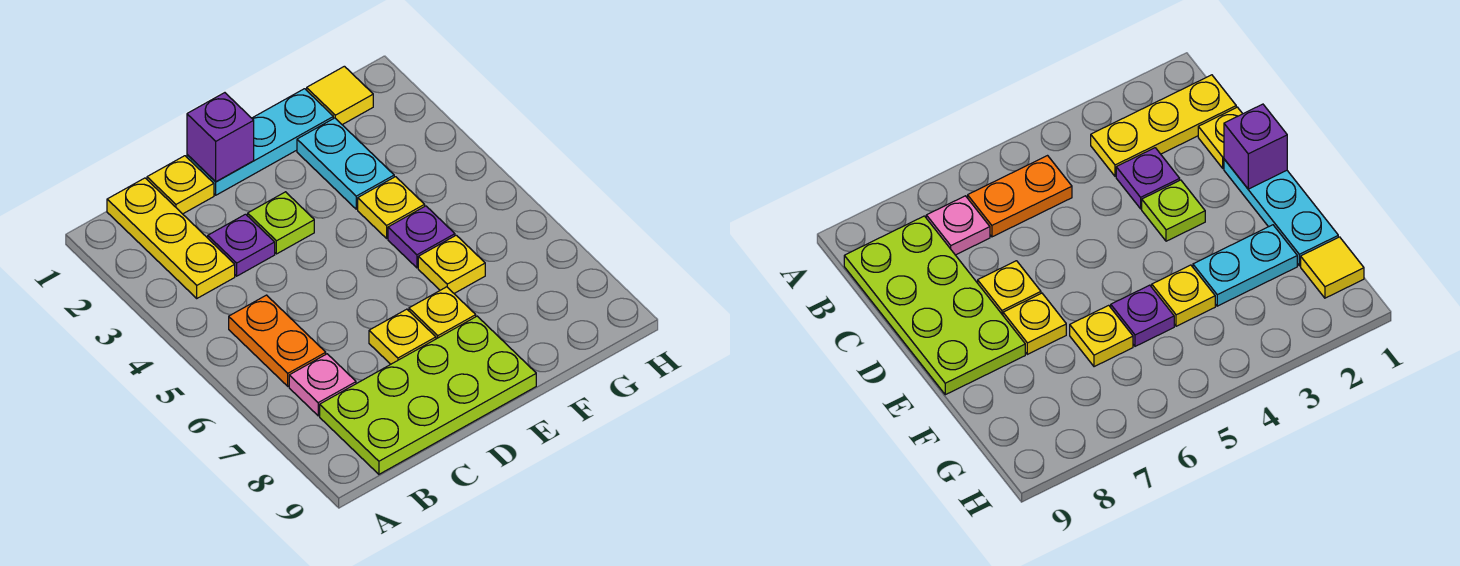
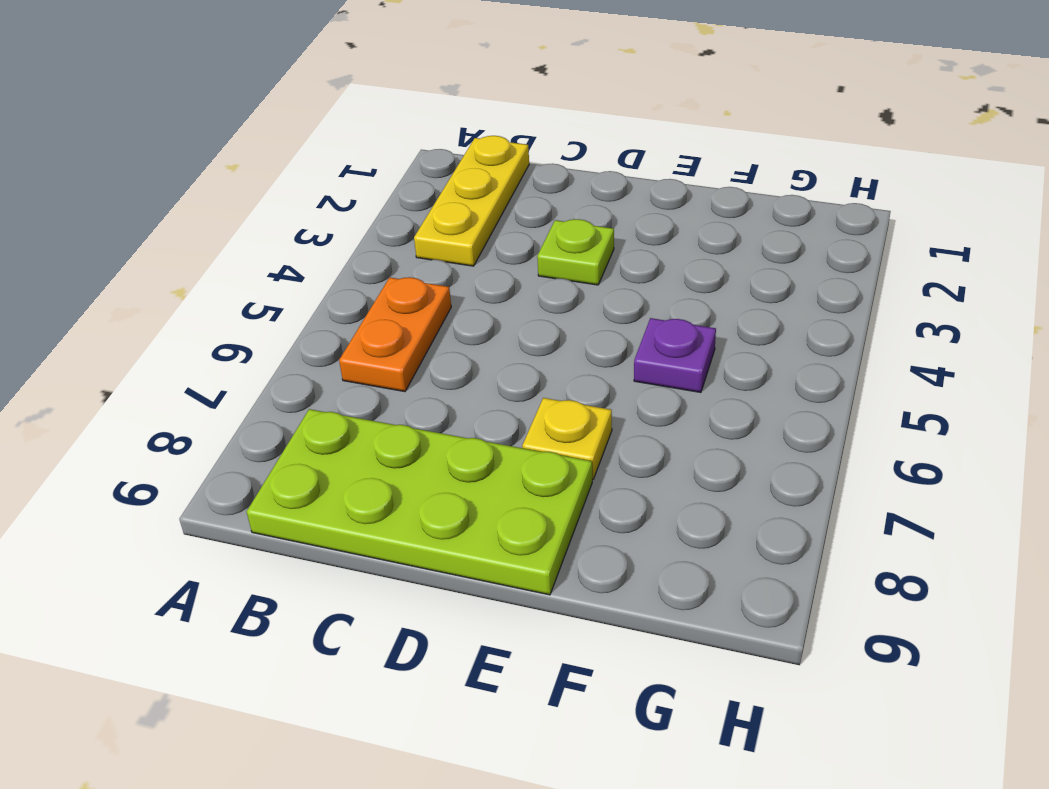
none -> pink plate B7 level 1
none -> yellow plate C1 level 1
none -> purple plate C3 level 1

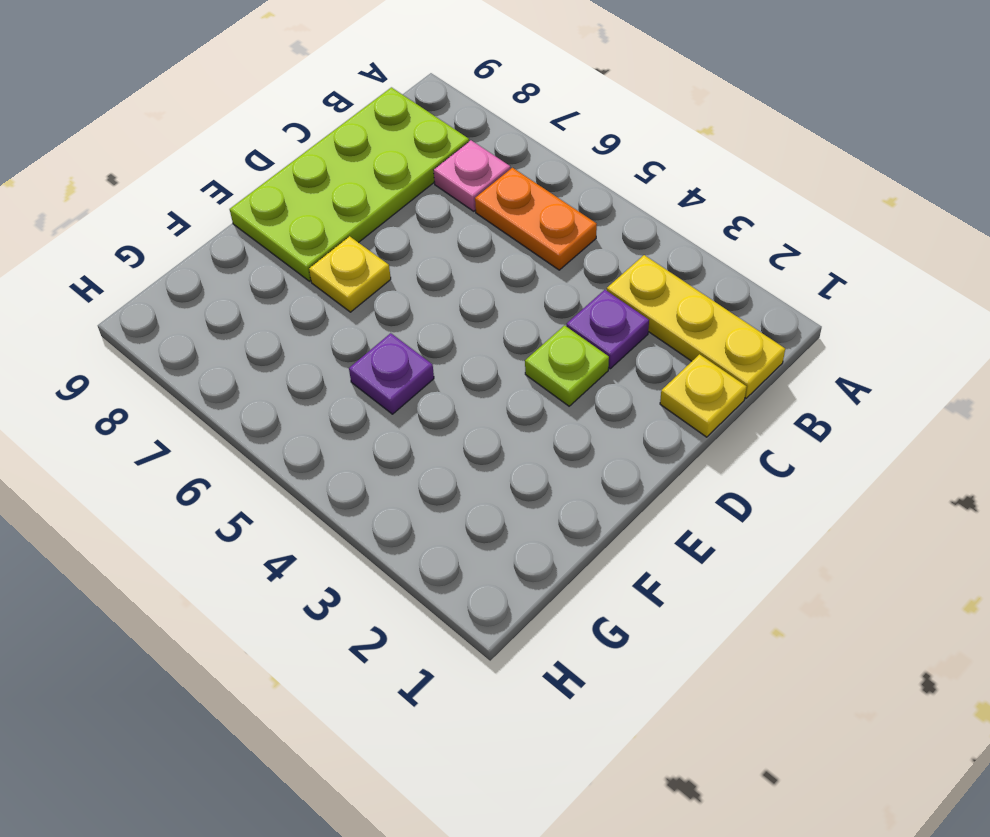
none -> cyan plate D1:F1 level 1
none -> yellow plate D7 level 1
none -> cyan plate F2:F3 level 1

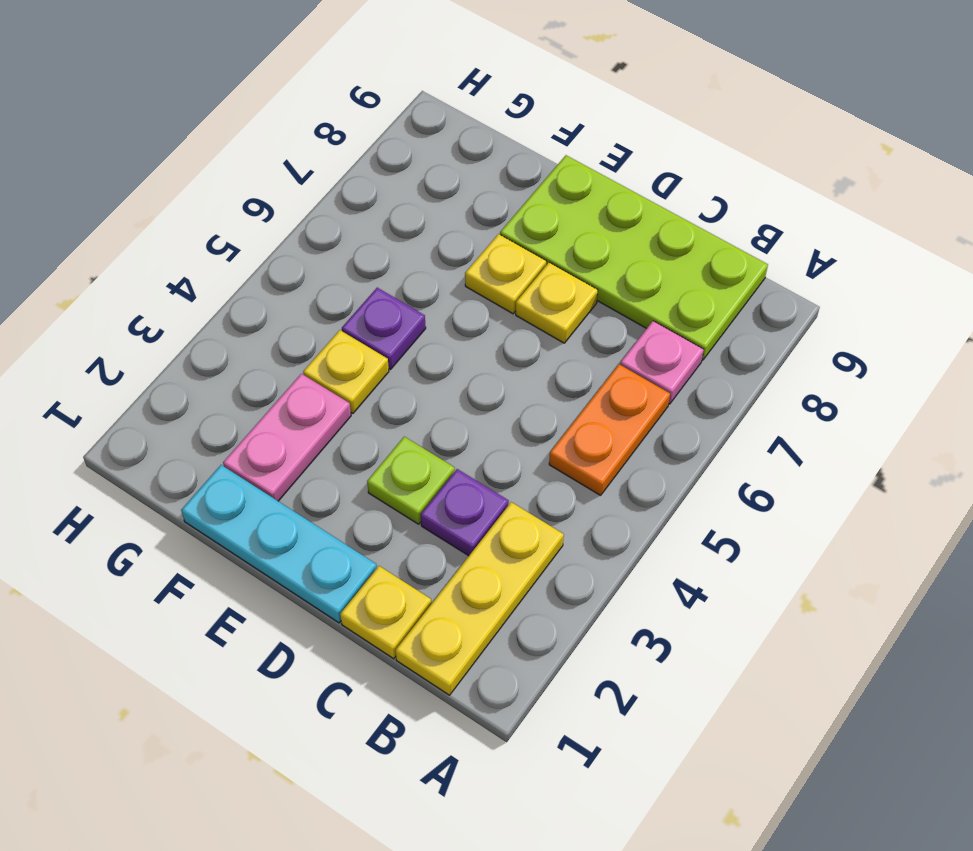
pink plate F2:F3 level 1 -> cyan plate F2:F3 level 1
none -> yellow plate F6 level 1
none -> yellow tile G1 level 1
none -> purple brick D1 level 2

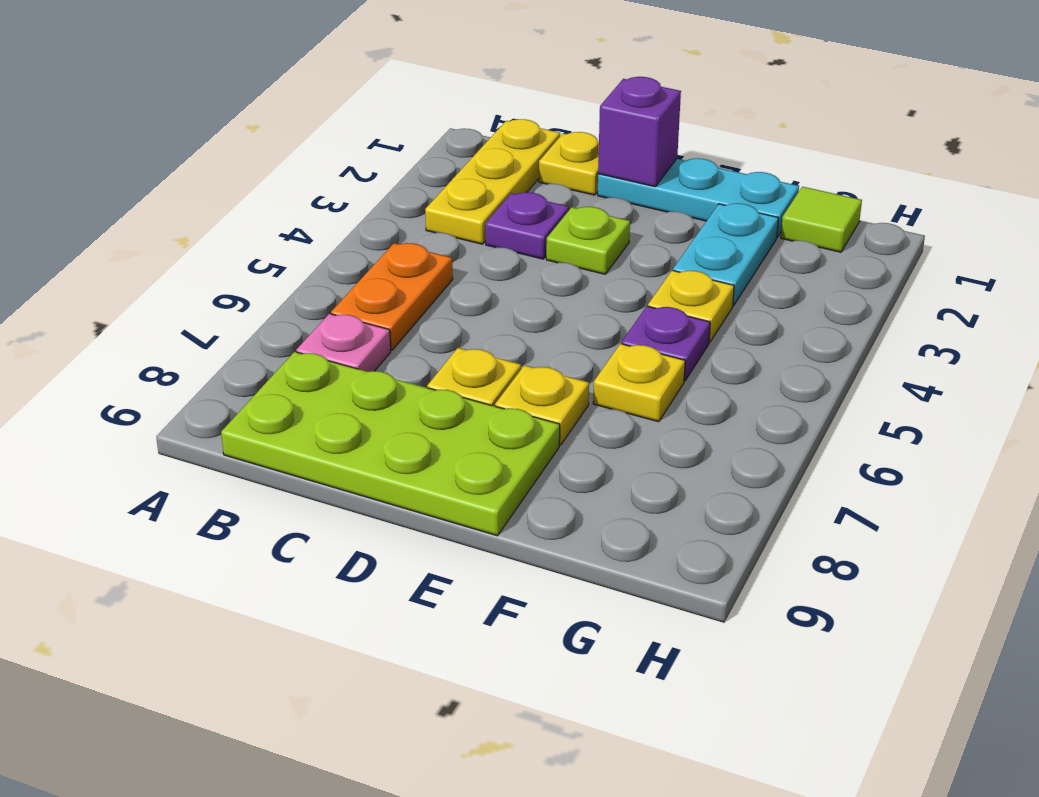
lime tile G1 level 1 -> yellow tile G1 level 1

